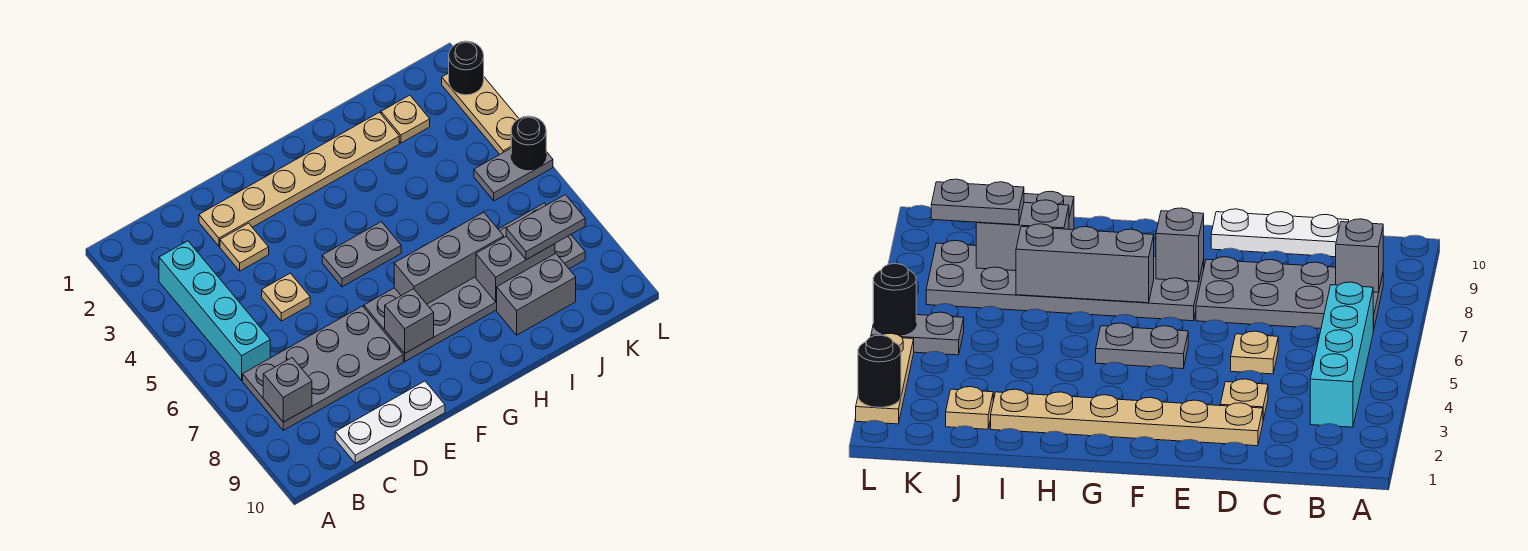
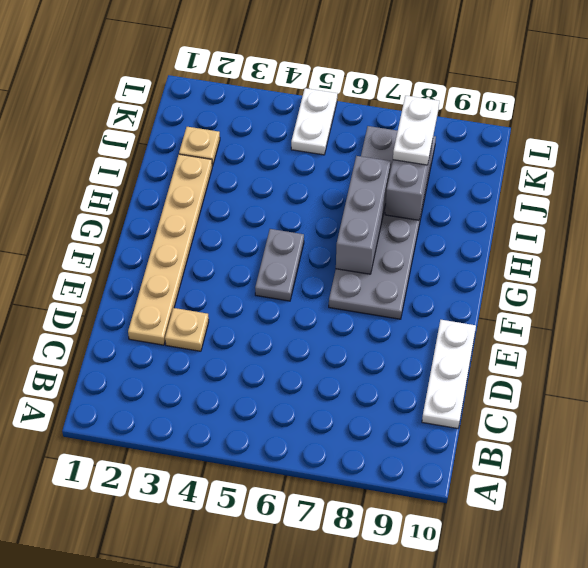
white plate J8:K8 level 3 -> grey plate J8:K8 level 3
white plate K5:L5 level 1 -> grey plate K5:L5 level 1
none -> cyan brick B3:B6 level 1
none -> grey plate B7:E8 level 1
none -> tan plate D5 level 1

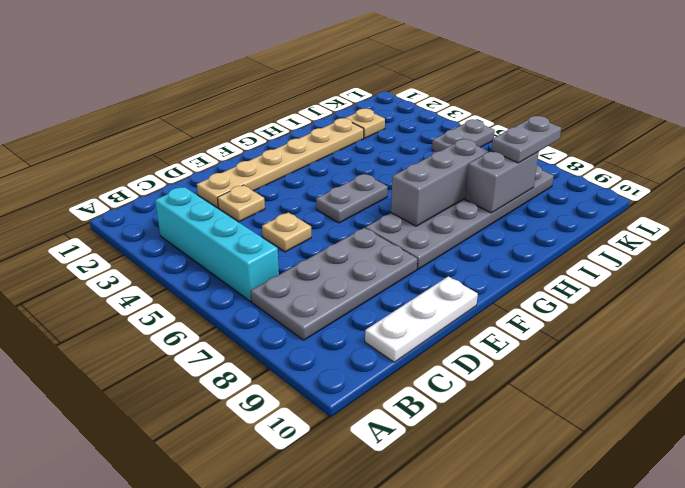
none -> grey brick I9:J9 level 1
none -> tan plate L2:L4 level 1
none -> grey brick B8 level 2

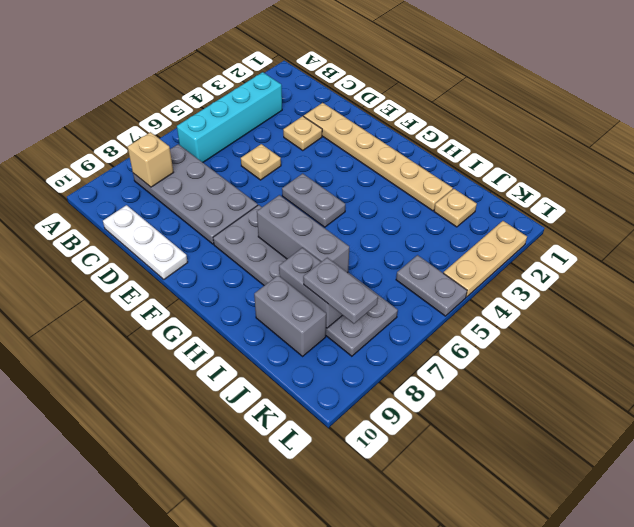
tan brick B8 level 2 -> grey brick B8 level 2
none -> grey brick F8 level 2
none -> black round brick L2 level 2
none -> black round brick L5 level 2

